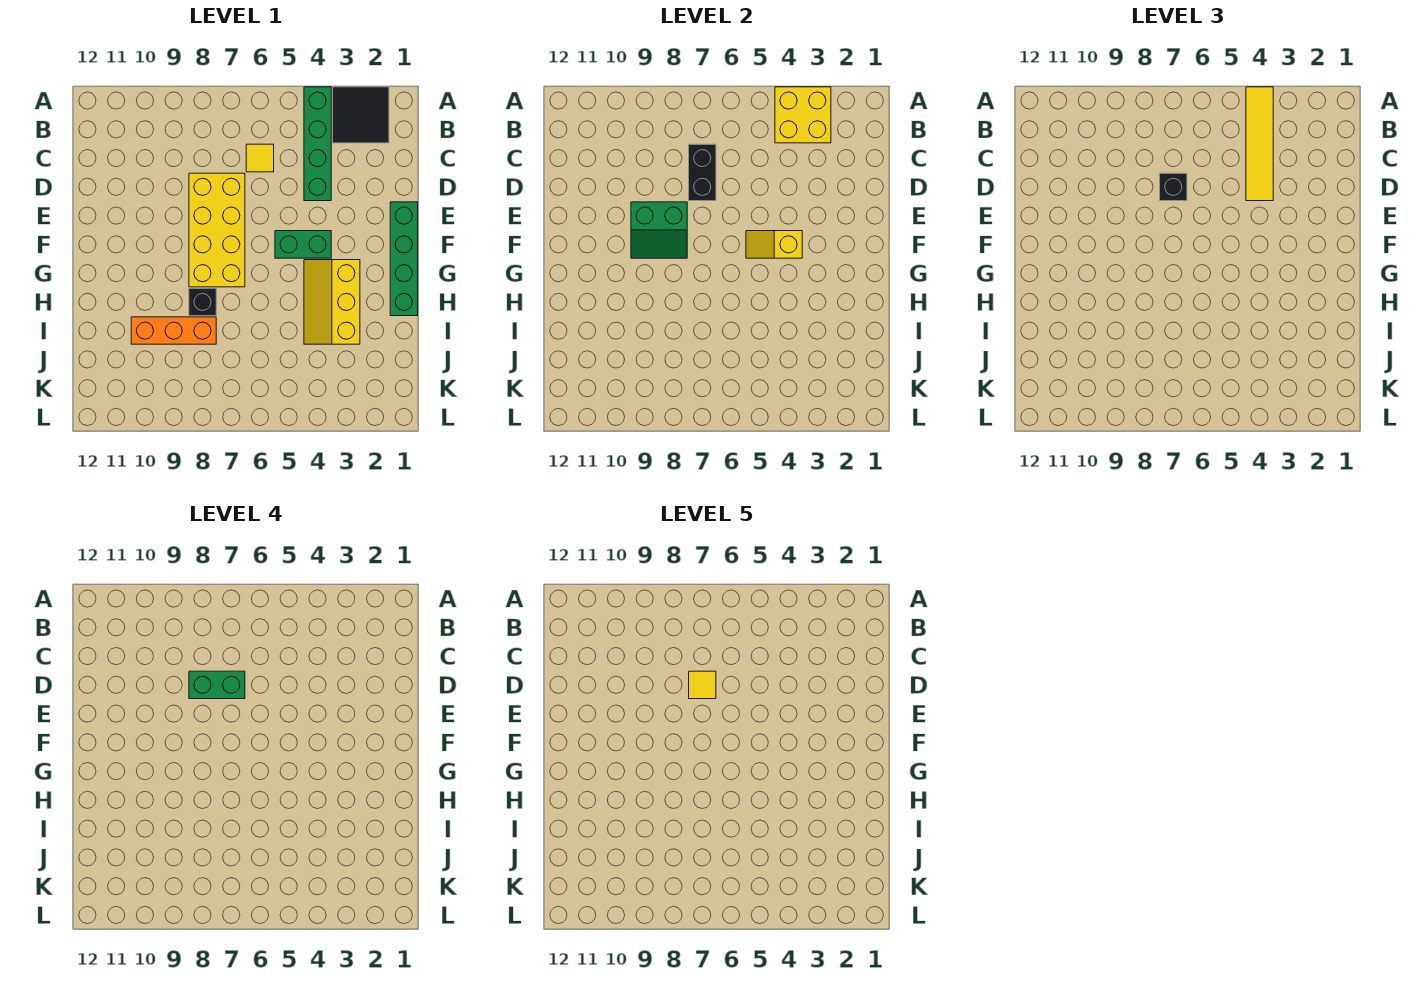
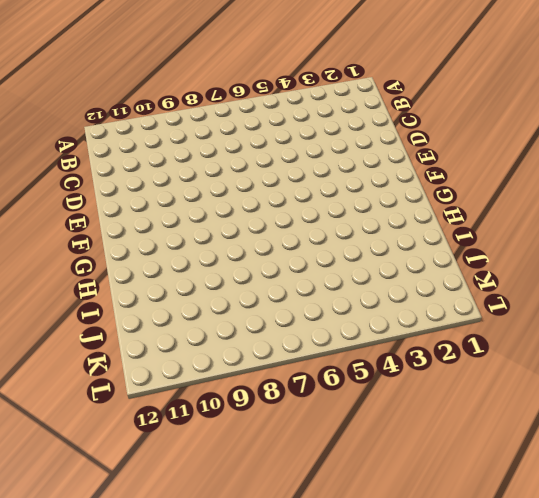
none -> black tile A2:B3 level 1
none -> green brick A4:D4 level 1
none -> yellow tile C6 level 1

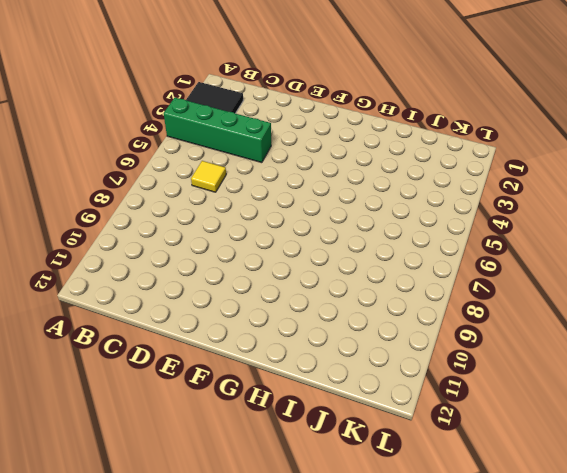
none -> yellow brick D7:G8 level 1
none -> green brick E1:H1 level 1
none -> green brick F4:F5 level 1

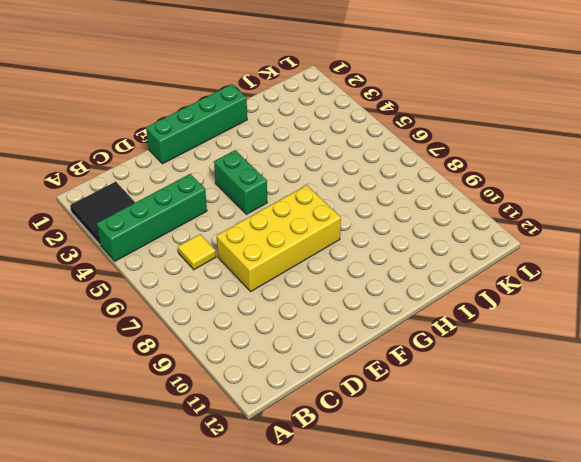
none -> yellow slope G3:I4 level 1 top 3
none -> black brick H8 level 1
none -> orange brick I8:I10 level 1

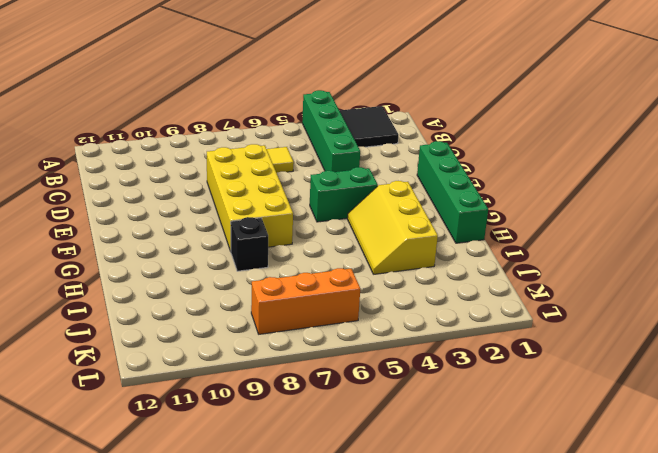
orange brick K6:K8 level 1 -> orange brick I8:I10 level 1
none -> yellow brick A3:B4 level 2
none -> black brick C7:D7 level 2
none -> green slope E8:F9 level 2 top E

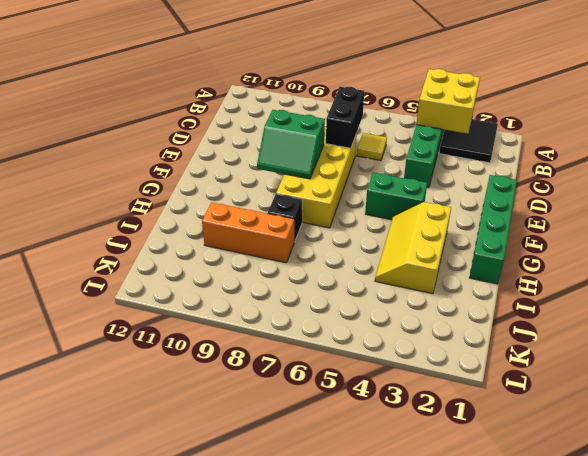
none -> yellow slope F4:F5 level 2 top 4
none -> yellow tile A4:D4 level 3
none -> black brick D7 level 3

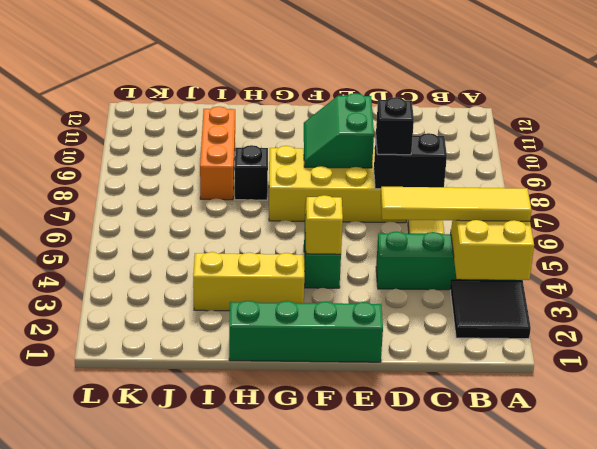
none -> green brick D7:D8 level 4
none -> yellow tile D7 level 5

